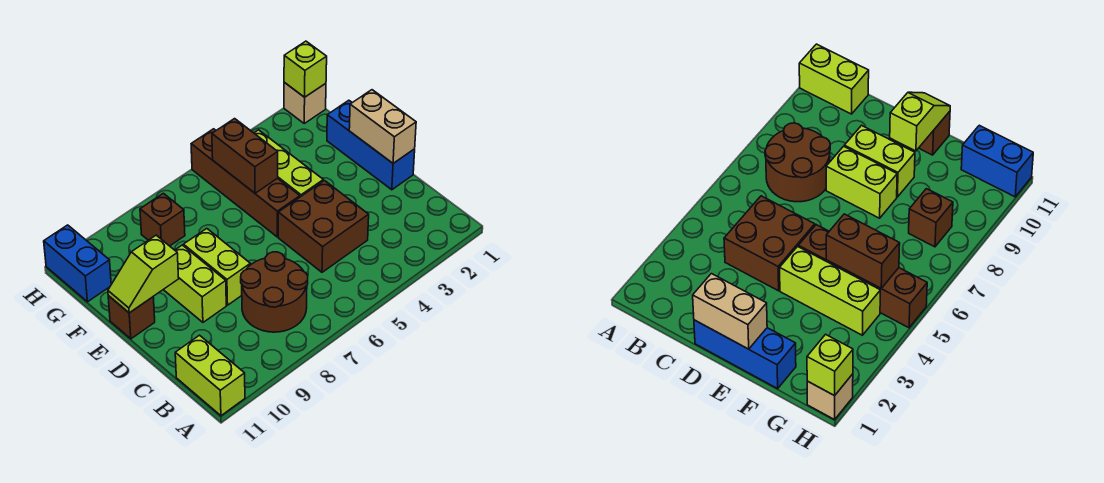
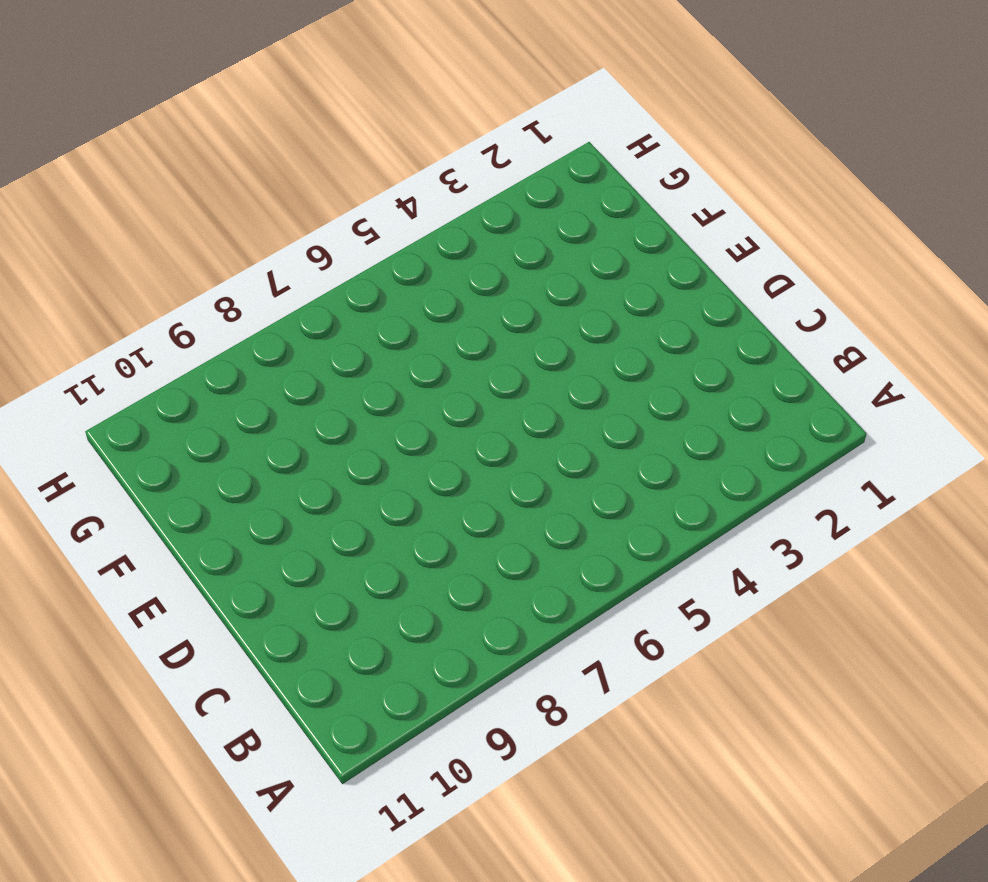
none -> lime brick A11:B11 level 1
none -> brown round brick B7:C8 level 1
none -> brown brick C4:D5 level 1

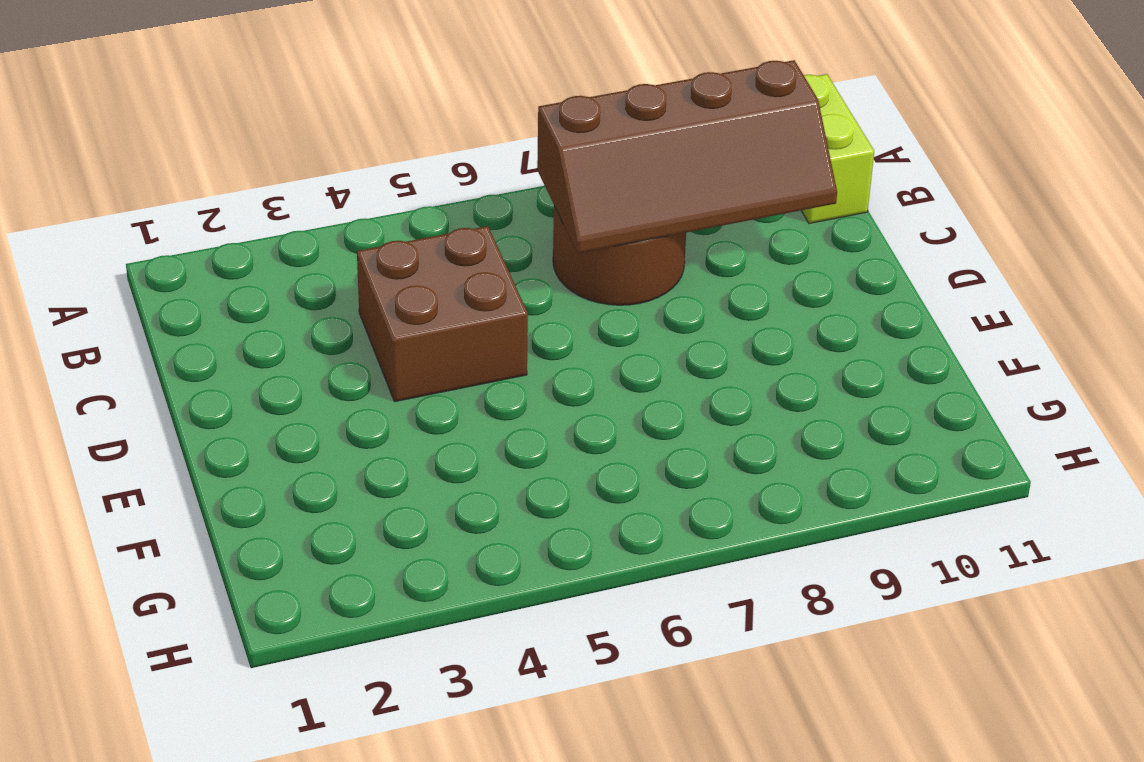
brown slope B7:C10 level 2 top B -> none
none -> blue brick D1:F1 level 1
none -> lime brick D8:E8 level 1
none -> lime brick D9:E9 level 1

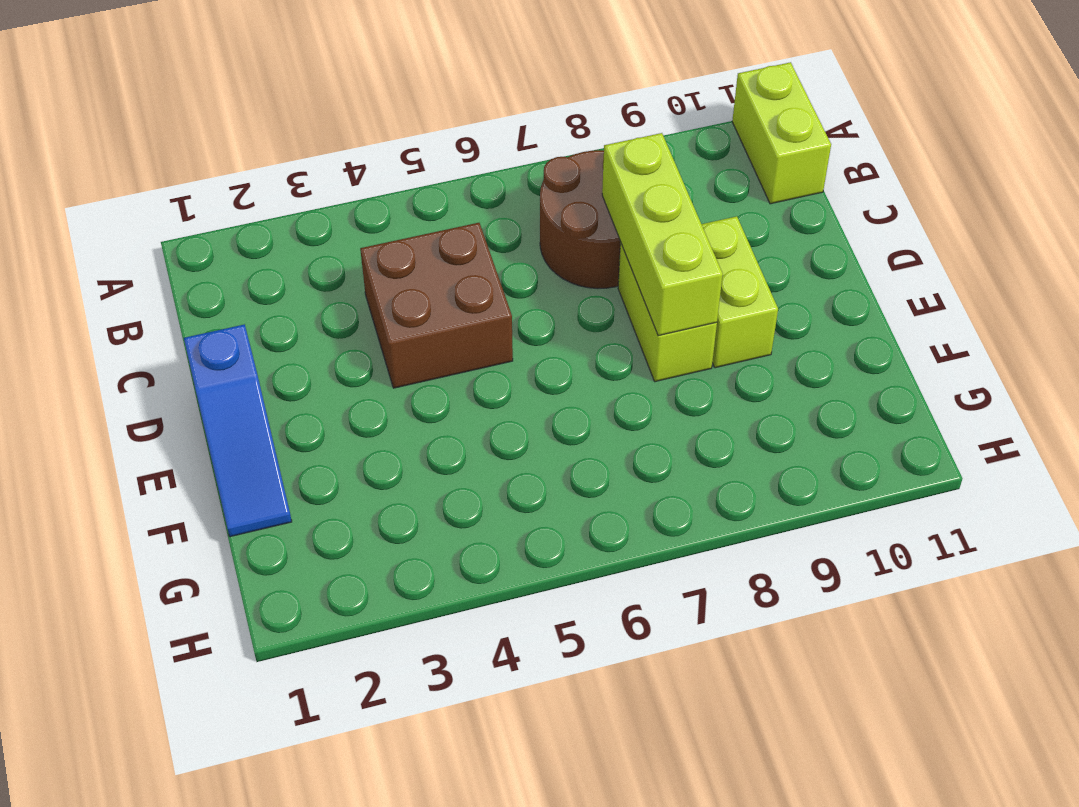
lime brick C8:E8 level 2 -> lime brick E4:G4 level 1
blue slope D1:F1 level 1 top D -> blue brick D1:F1 level 1
none -> brown brick E5:H5 level 1
none -> brown brick E11 level 1
none -> brown brick G8 level 1

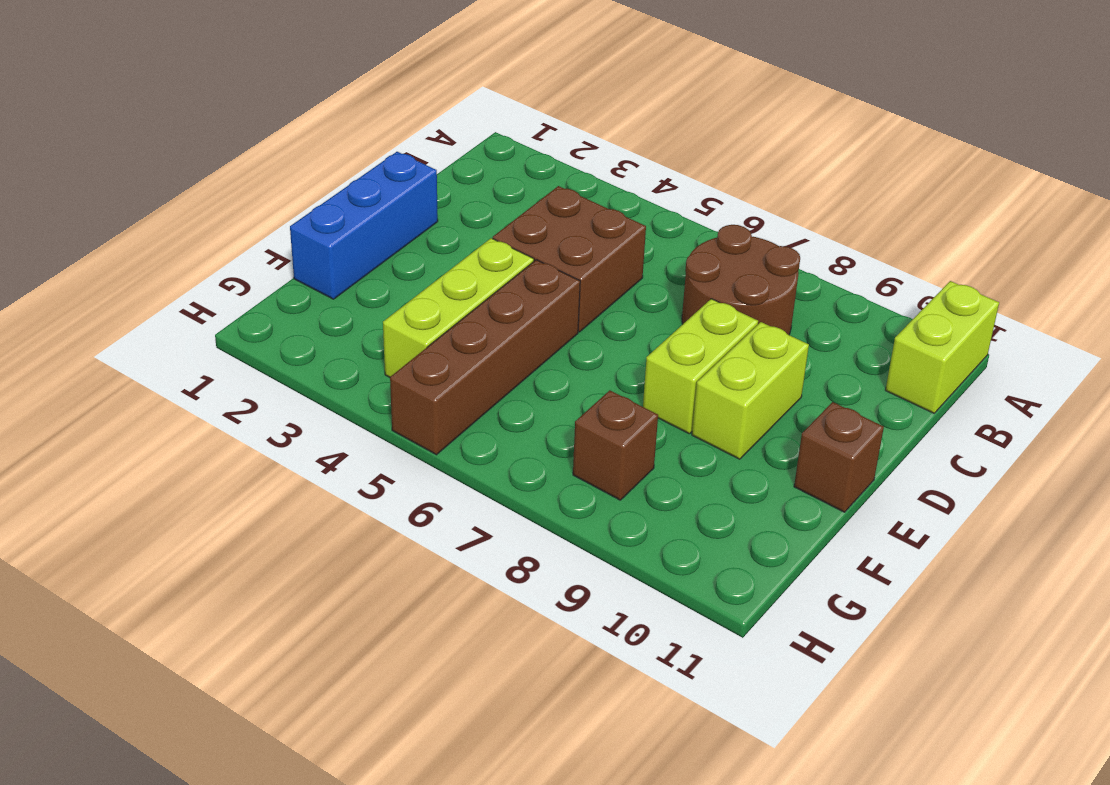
none -> blue brick G11:H11 level 1
none -> tan brick H1 level 1
none -> tan brick D1:E1 level 2

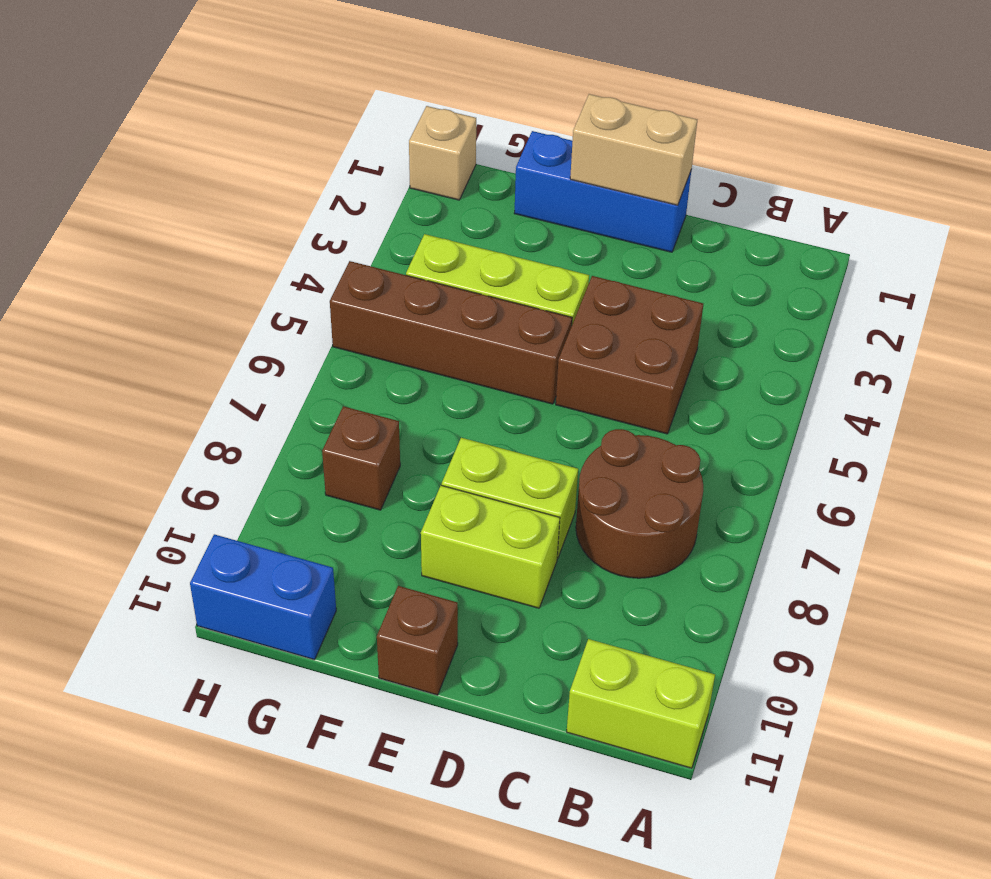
none -> lime slope E10:E11 level 2 top 10
none -> brown brick F5:G5 level 2
none -> lime brick H1 level 2

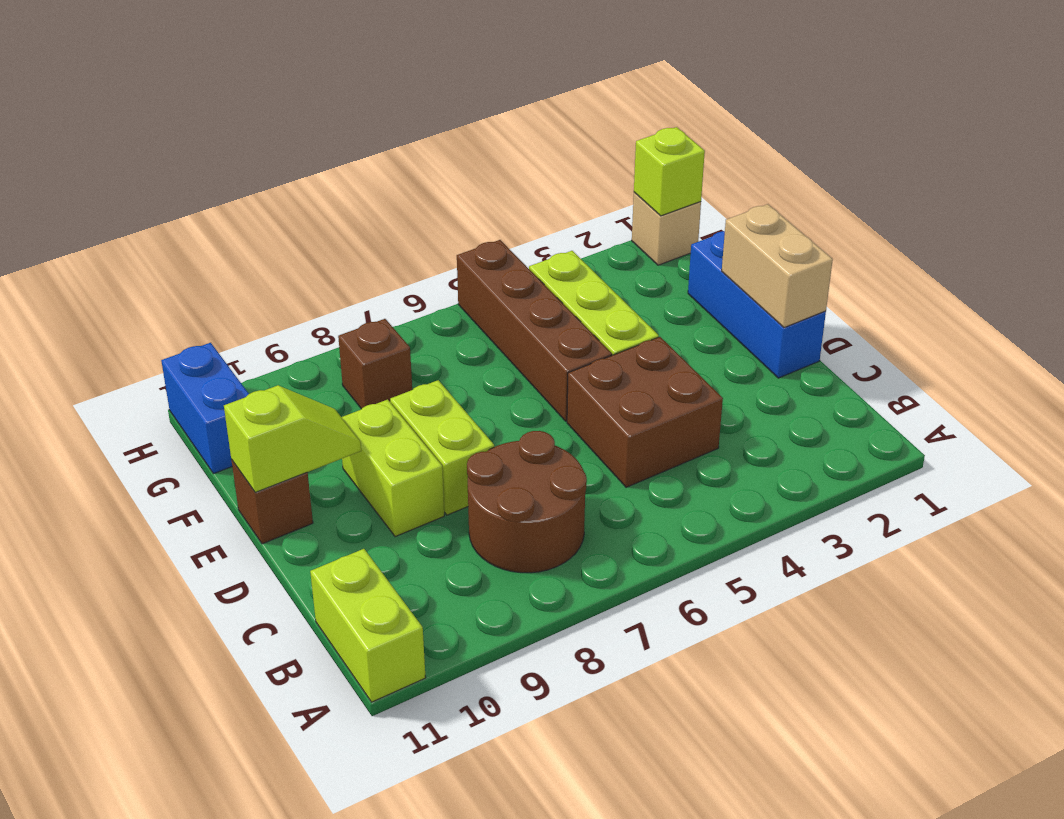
lime slope E10:E11 level 2 top 11 -> lime slope E10:E11 level 2 top 10
none -> brown brick F5:G5 level 2

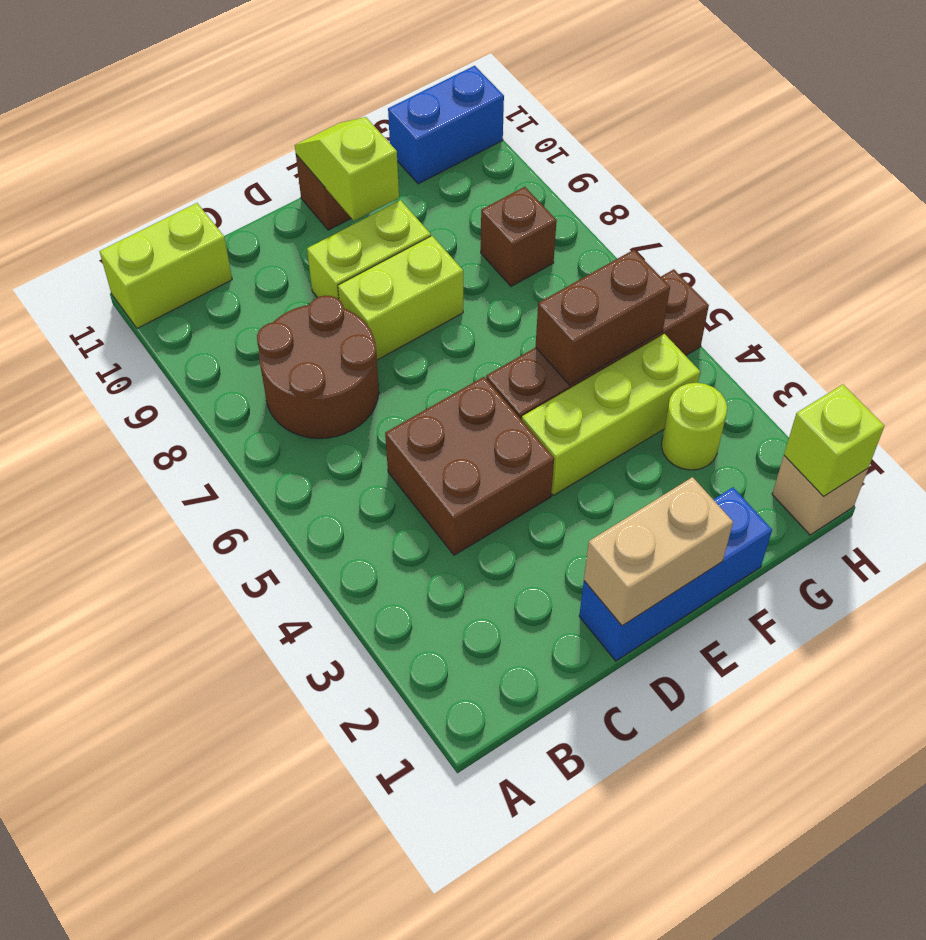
lime round brick G3 level 1 -> none

